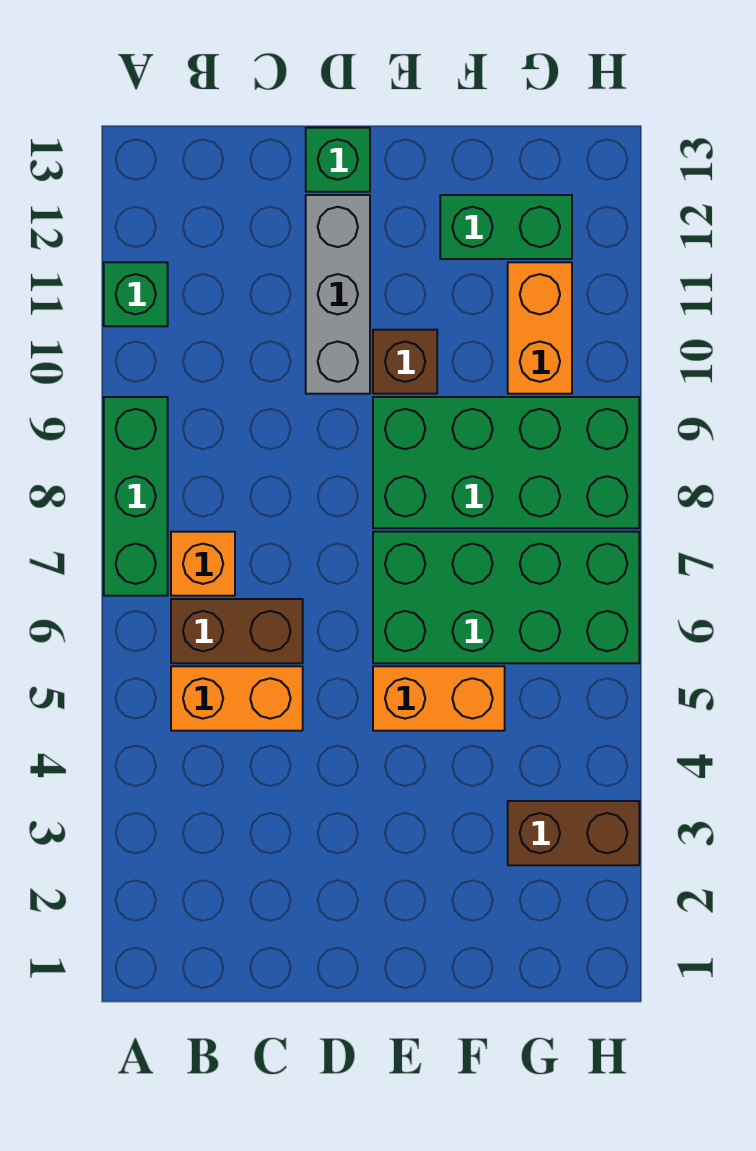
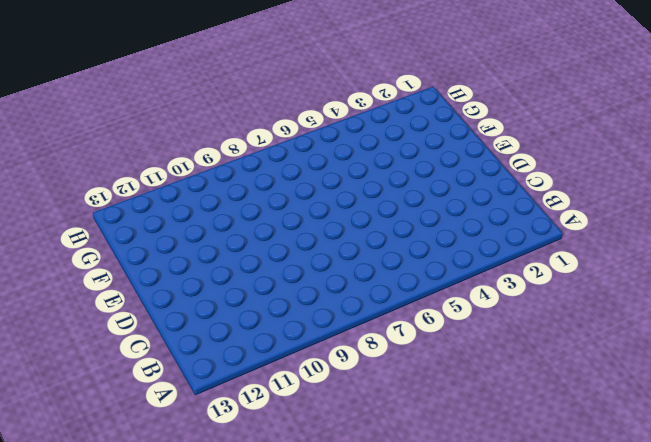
none -> green brick A7:A9 level 1
none -> green brick A11 level 1
none -> orange brick B5:C5 level 1

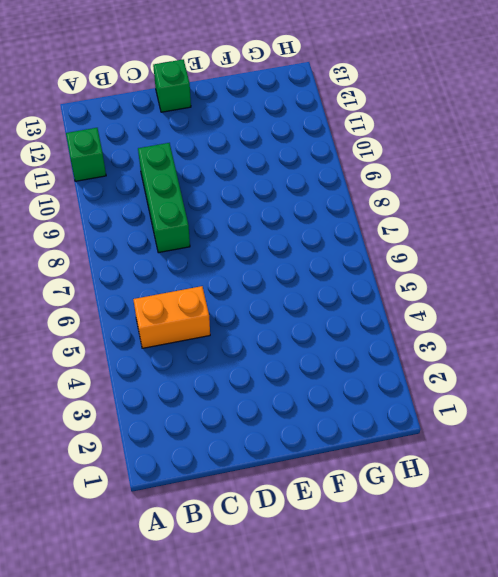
green brick C8:C10 level 1 -> green brick A7:A9 level 1
none -> brown brick B6:C6 level 1
none -> orange brick B7 level 1
none -> grey brick D10:D12 level 1

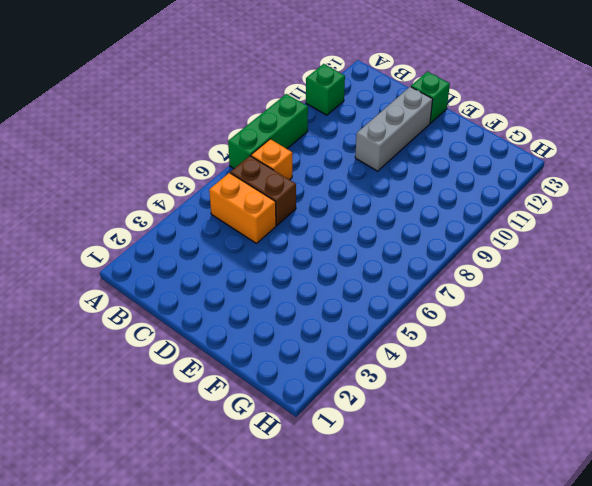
none -> orange brick E5:F5 level 1
none -> green brick E6:H7 level 1
none -> green brick E8:H9 level 1

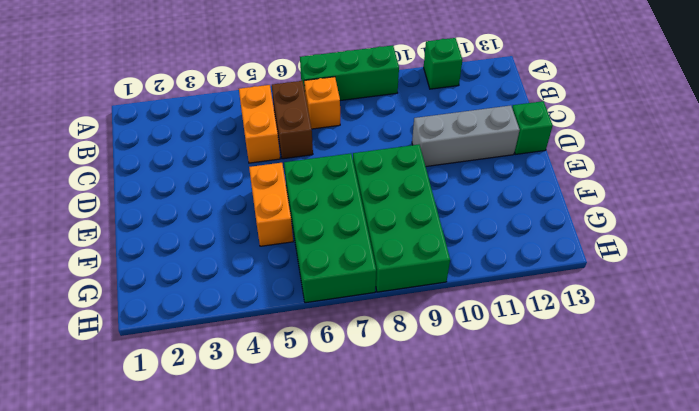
none -> brown brick E10 level 1
none -> green brick F12:G12 level 1
none -> brown brick G3:H3 level 1

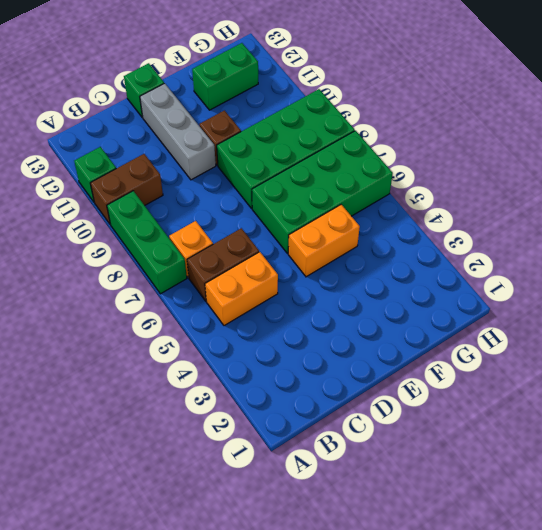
brown brick A10:B10 level 1 -> brown brick G3:H3 level 1
none -> orange brick G10:G11 level 1

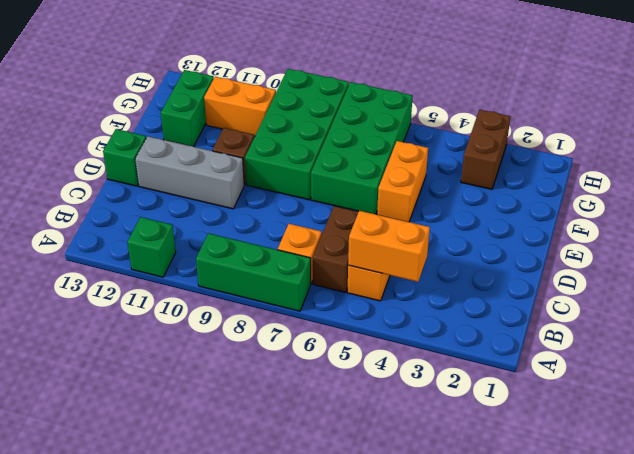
orange brick B4:B5 level 2 -> none

